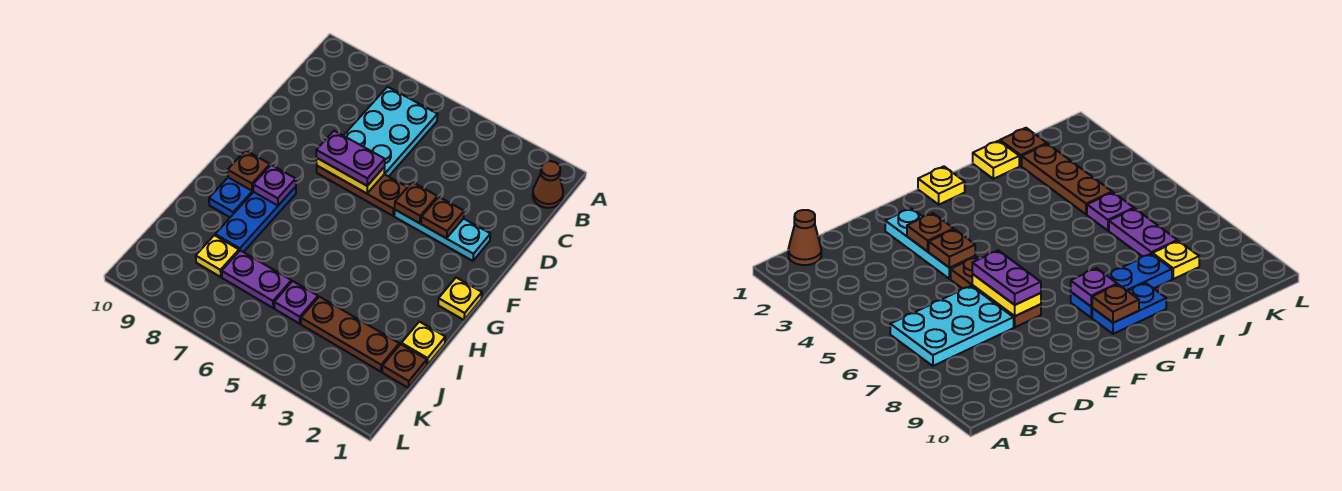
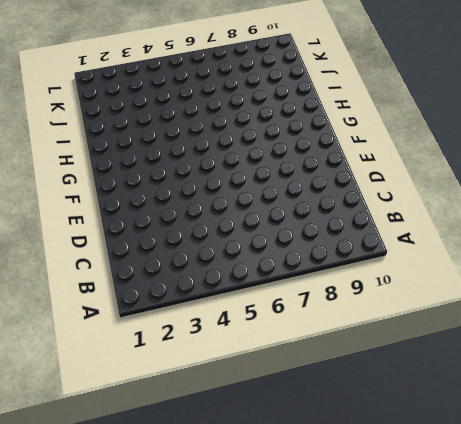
none -> brown cone B1 level 1
none -> cyan plate B6:D7 level 1
none -> cyan plate E2:E4 level 1

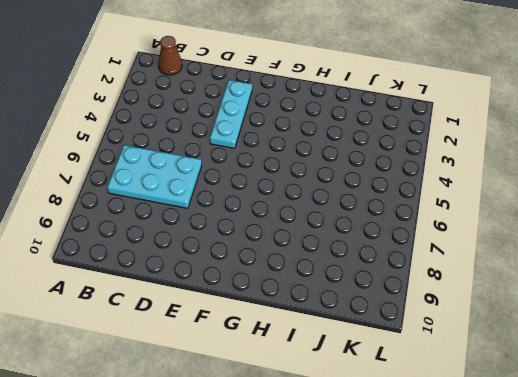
none -> brown plate E5:E7 level 1
none -> yellow plate G1 level 1
none -> blue plate G8:I8 level 1

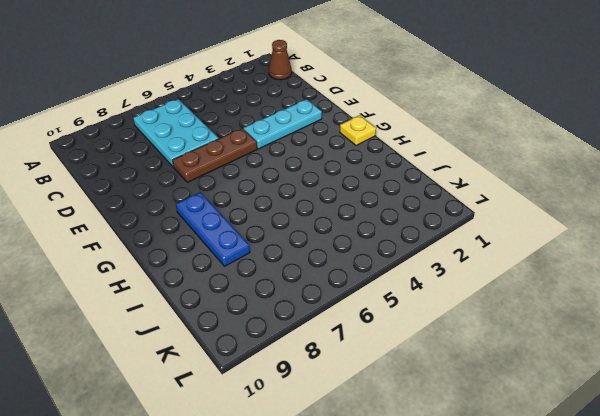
none -> blue plate G9:H9 level 1
none -> yellow plate I1 level 1
none -> brown plate J1 level 1

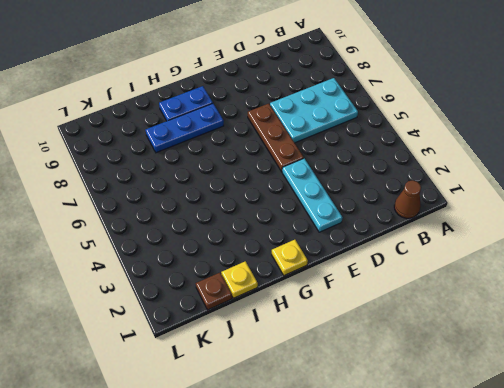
none -> brown plate J2:J4 level 1
none -> purple plate J5 level 1
none -> purple plate J6:J7 level 1

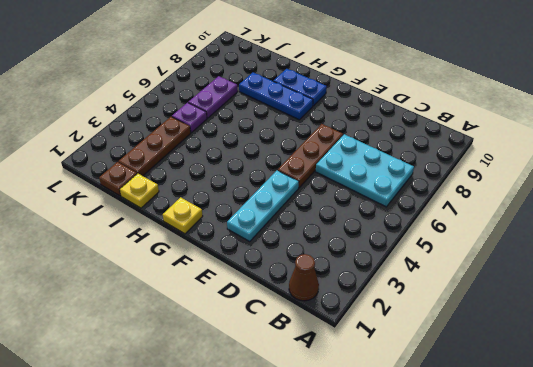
none -> yellow plate J8 level 1
none -> brown plate E3 level 2
none -> brown plate E4 level 2

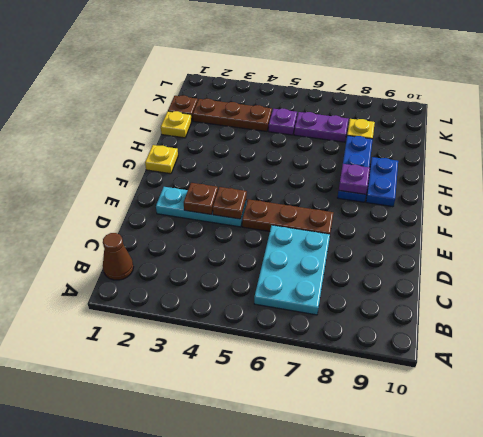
none -> yellow plate E6:E7 level 2
none -> brown plate G9 level 2
none -> purple plate E6:E7 level 3

